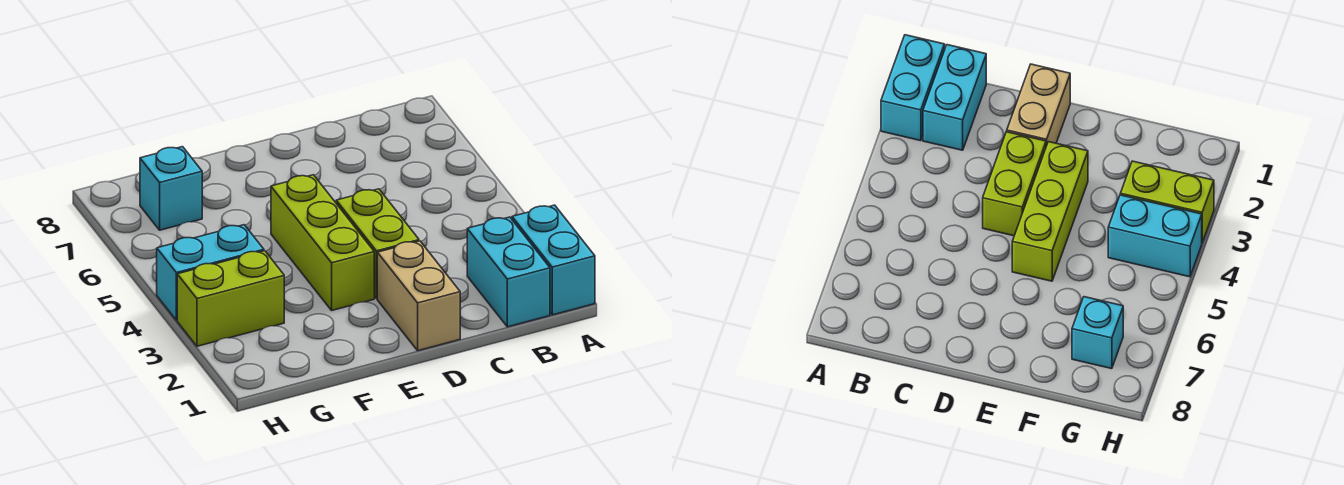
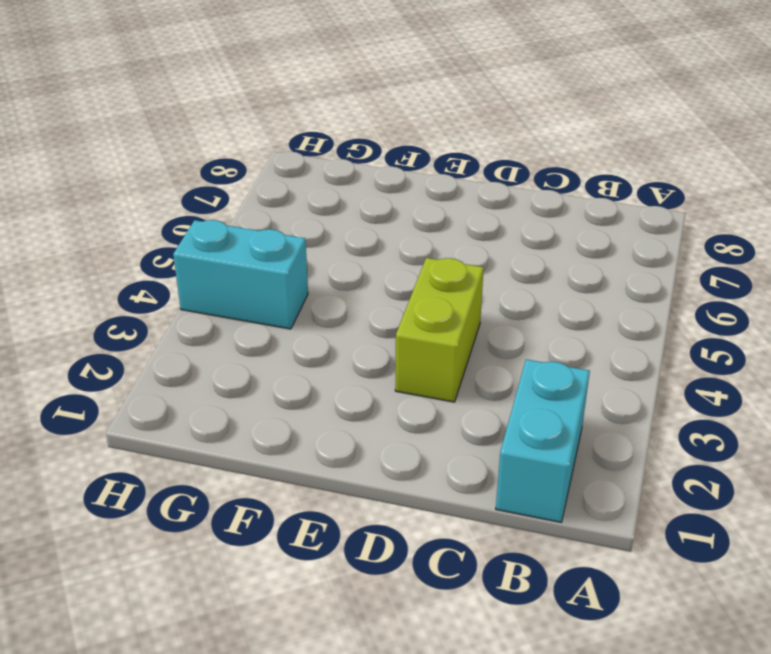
none -> cyan brick A1:A2 level 1
none -> tan brick D1:D2 level 1

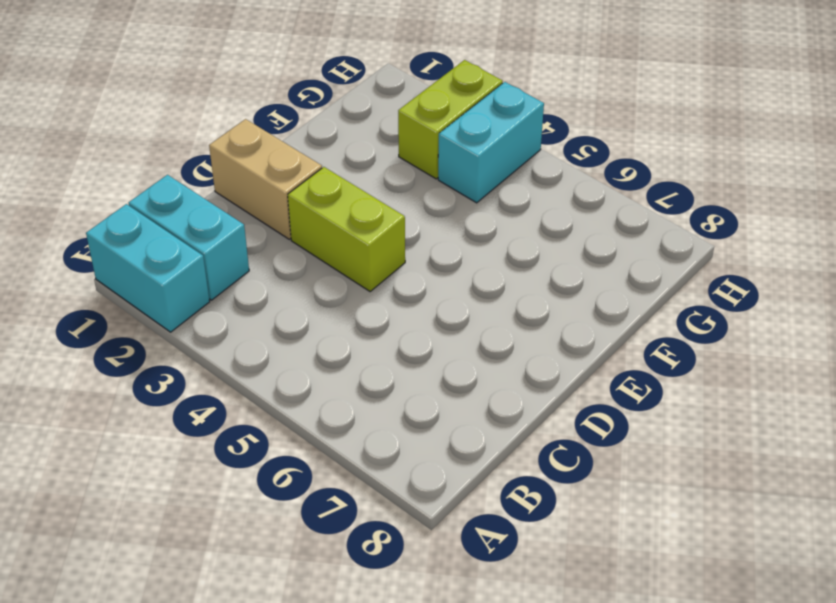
none -> lime brick E3:E5 level 1
none -> cyan brick G7 level 1

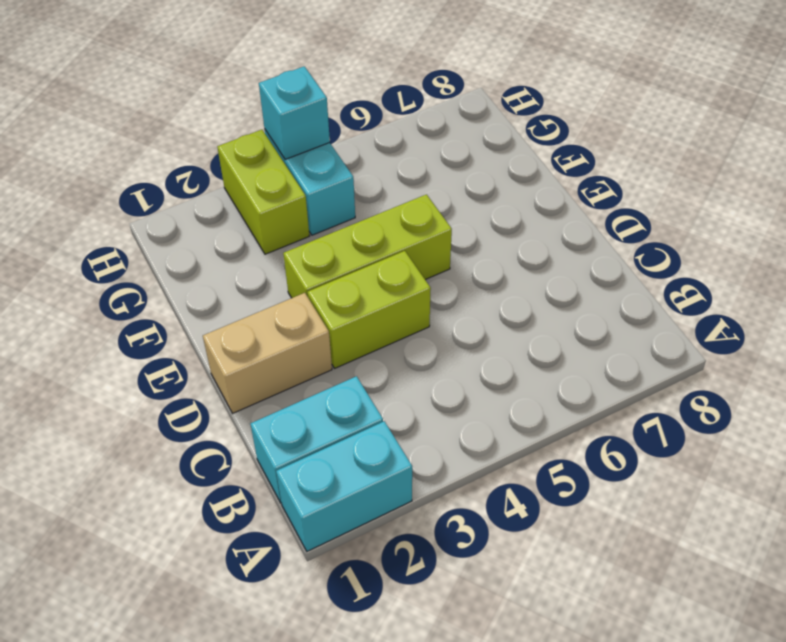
cyan brick H4 level 2 -> cyan brick G7 level 1

